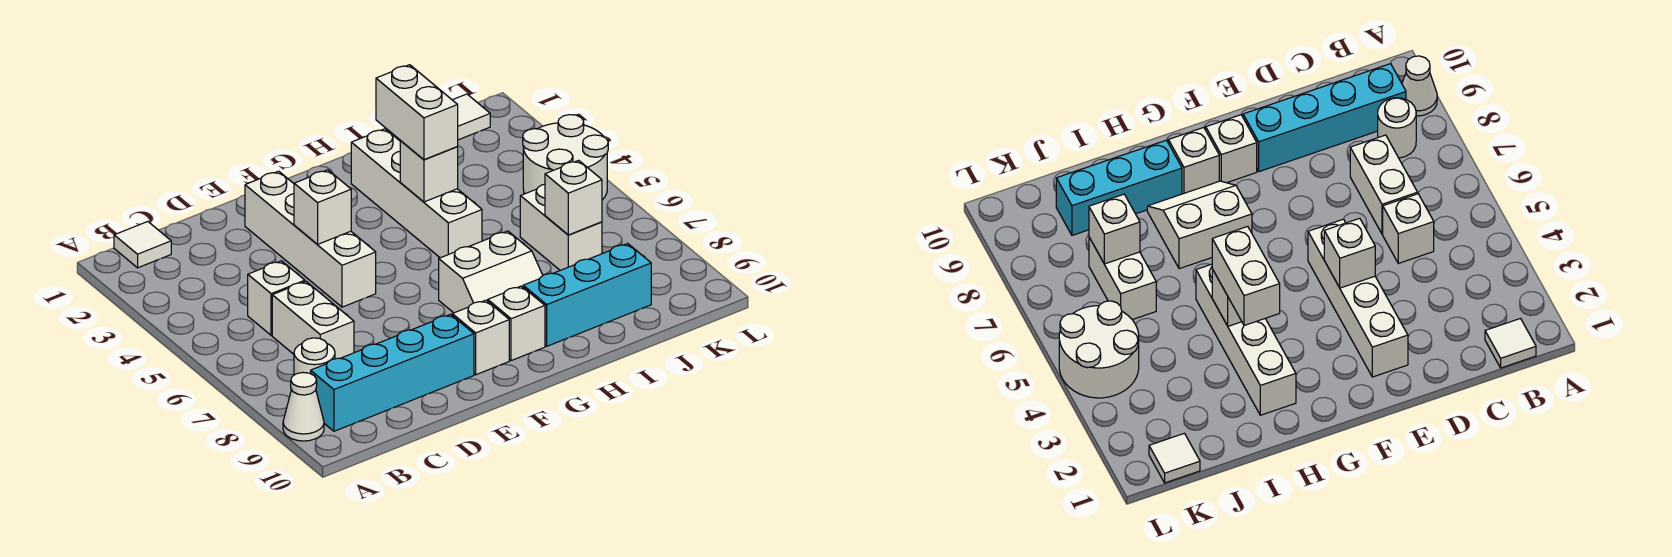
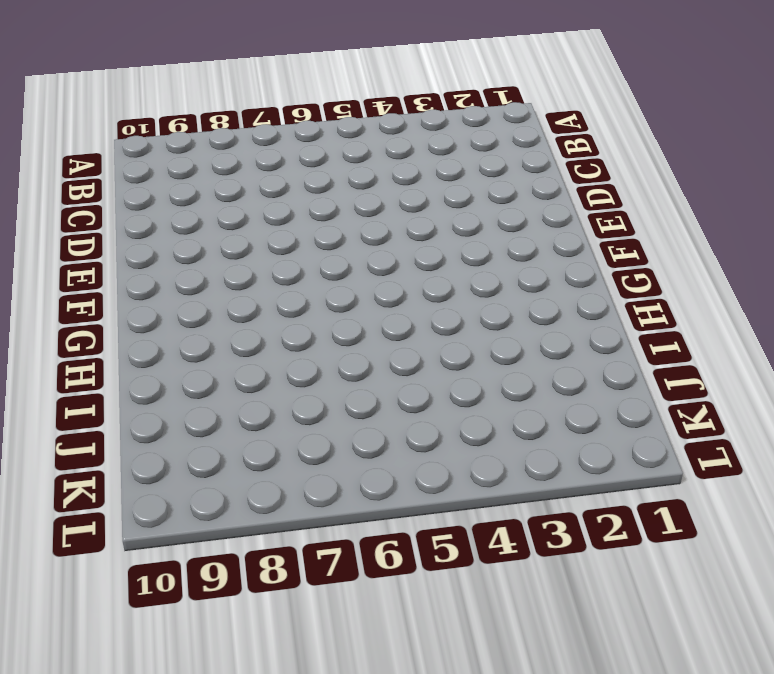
none -> white cone A9 level 1
none -> white tile B1 level 1
none -> white round brick B8 level 1

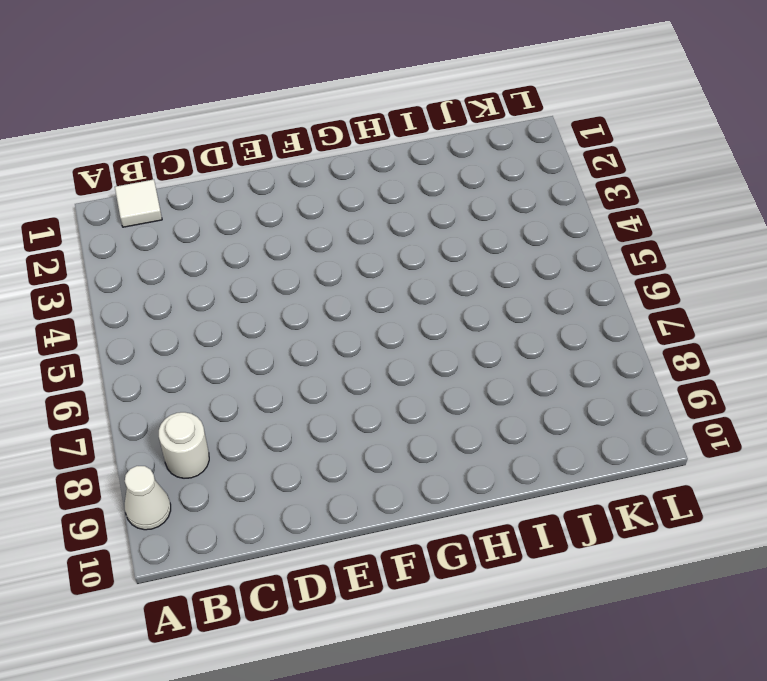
none -> cyan brick B9:E9 level 1
none -> white brick C5 level 1
none -> white brick C6:C7 level 1

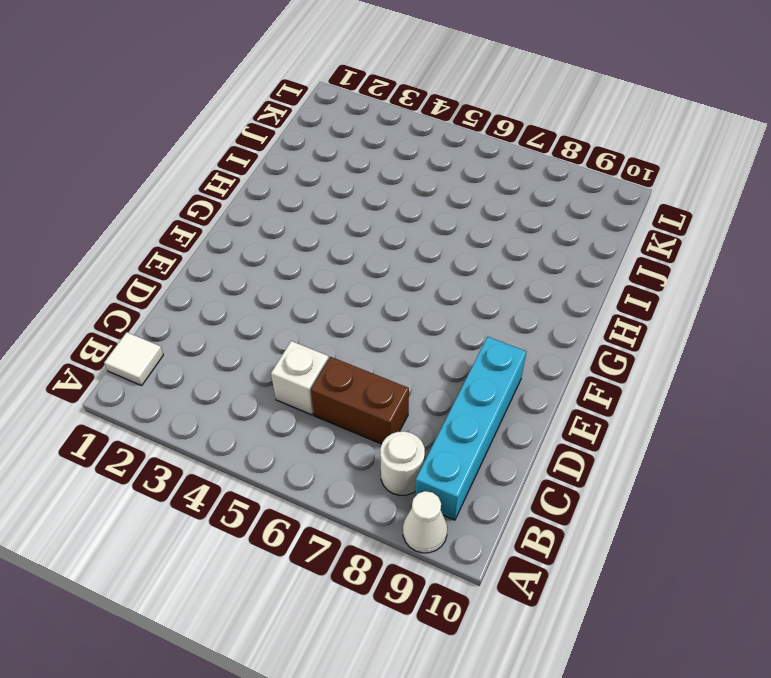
brown brick C6:C7 level 1 -> white brick C6:C7 level 1
none -> white brick E2:E5 level 1
none -> white brick F9 level 1
none -> white slope G7:H8 level 1 top 7

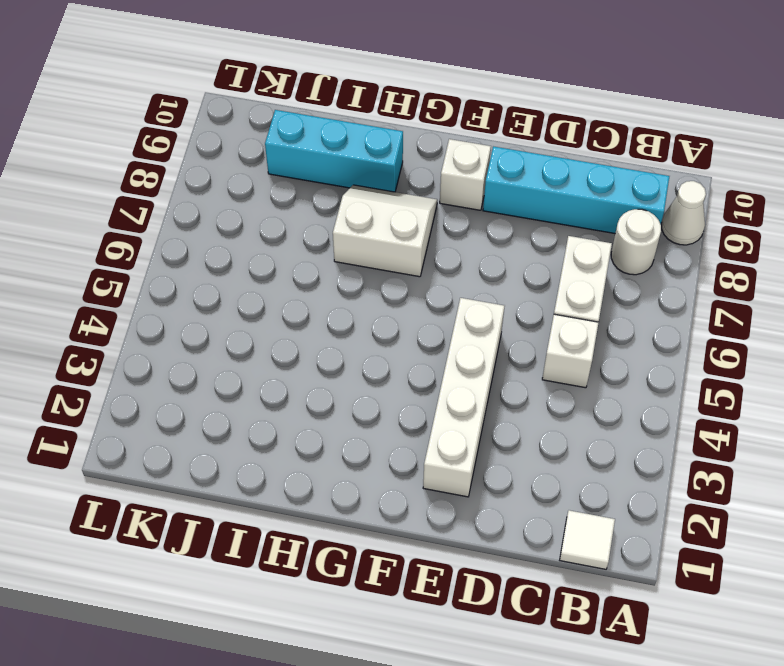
none -> white brick G9 level 1
none -> white brick H2:H5 level 1
none -> white brick J6:J7 level 1

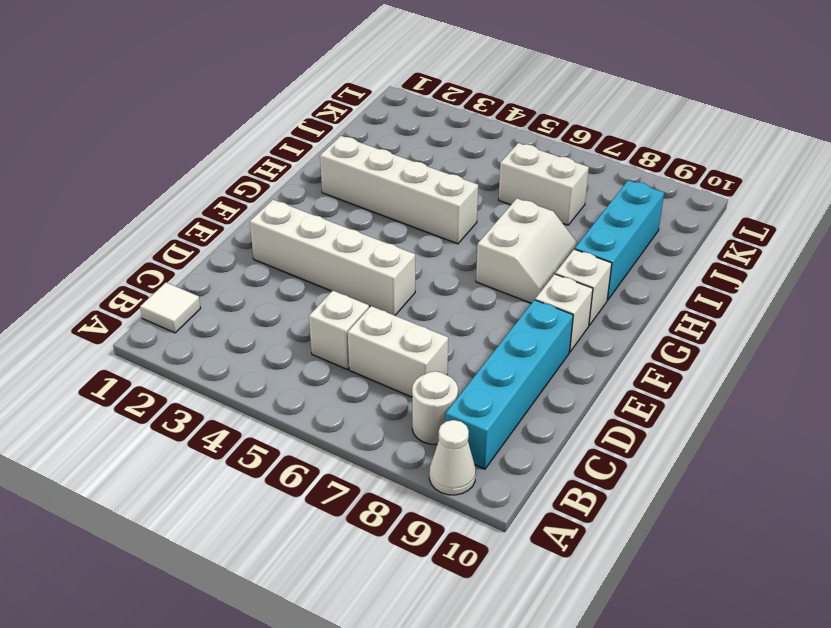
none -> white tile K1 level 1
none -> white round brick K4:L5 level 1
none -> white brick E4 level 2

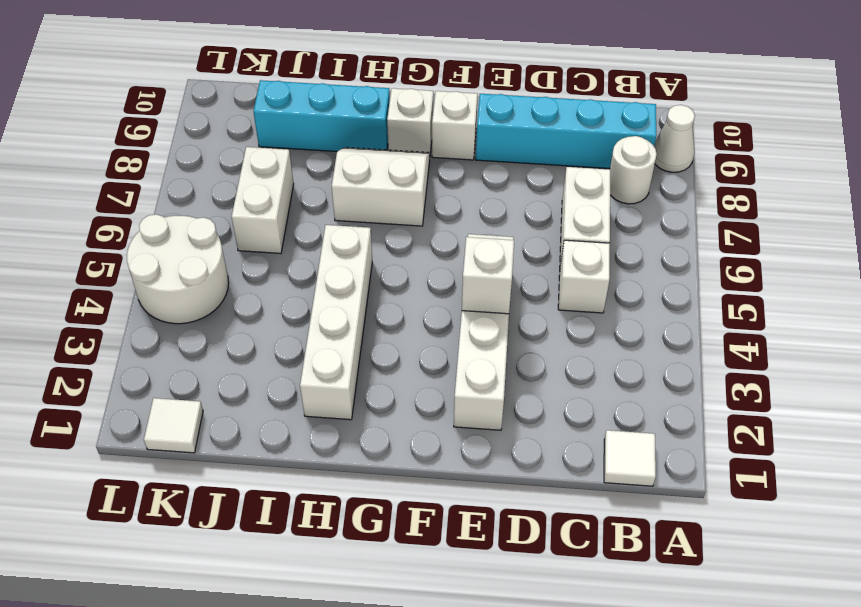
none -> white brick H4 level 2
none -> white brick J7 level 2
none -> white brick H3:H4 level 3

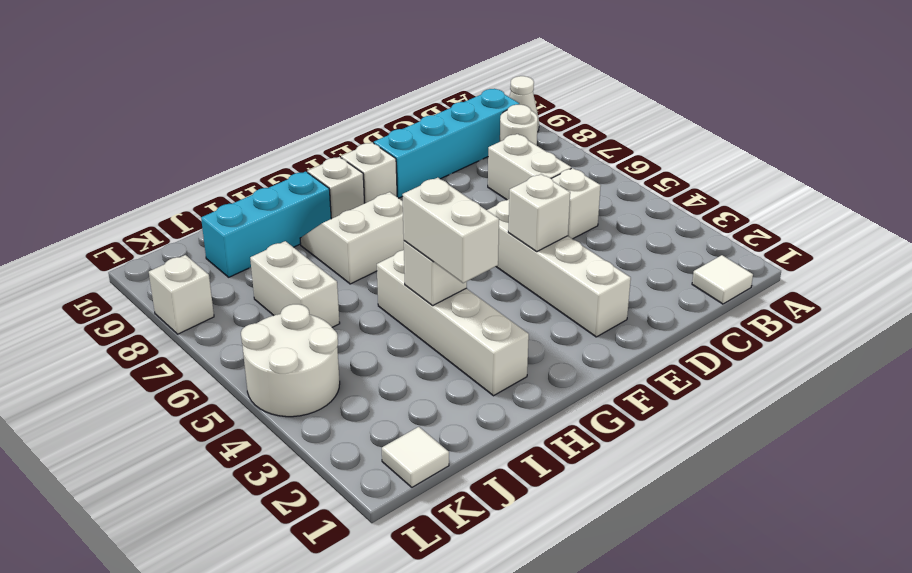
white brick L8 level 1 -> white brick J7 level 2

